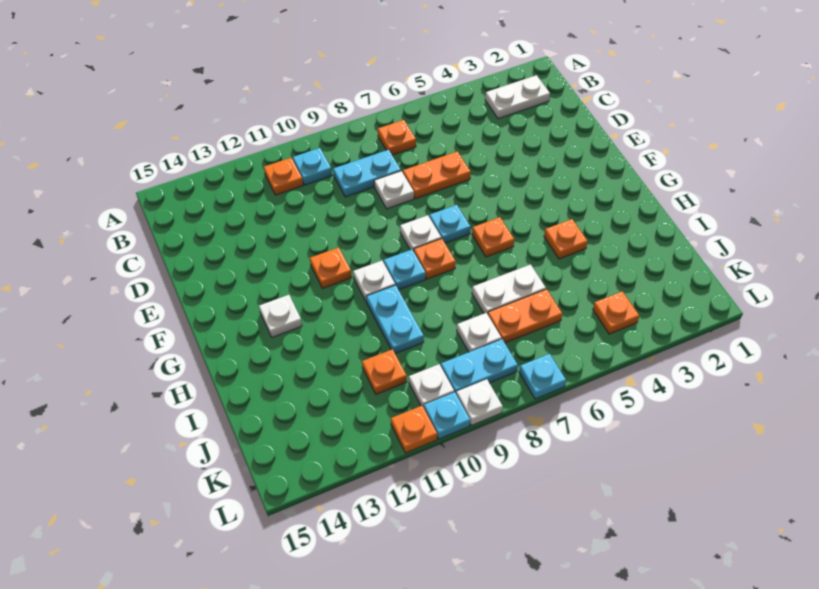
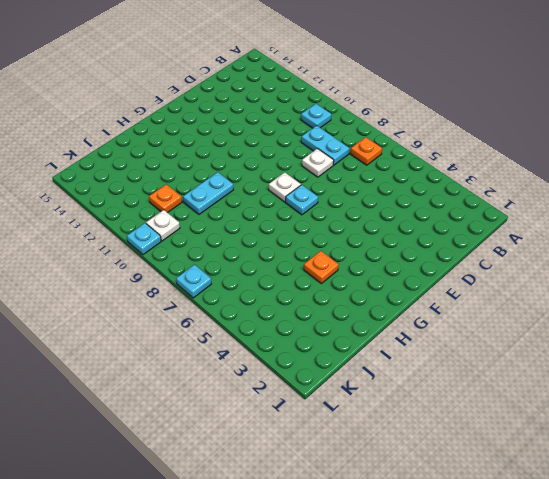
none -> white plate B2:B3 level 1
none -> orange plate B11 level 1
none -> orange plate D6:D7 level 1

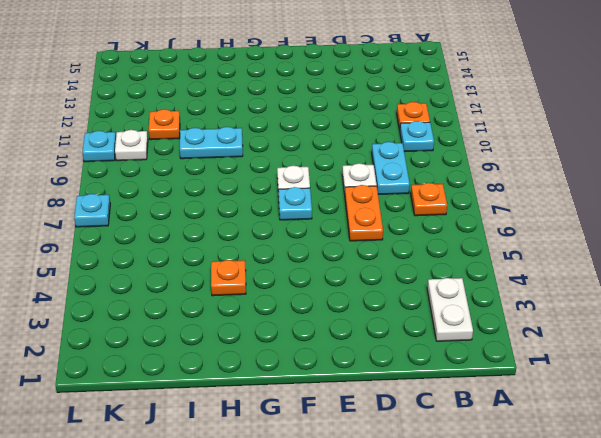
none -> orange plate F11 level 1
none -> orange plate G6 level 1
none -> orange plate G8 level 1

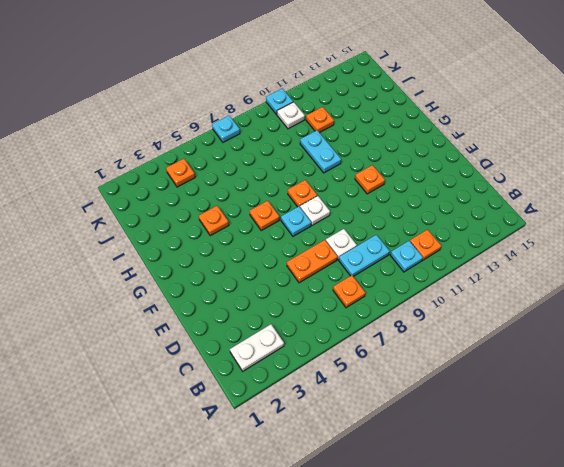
none -> cyan plate G9 level 1
none -> white plate G10 level 1
none -> white plate G13 level 1

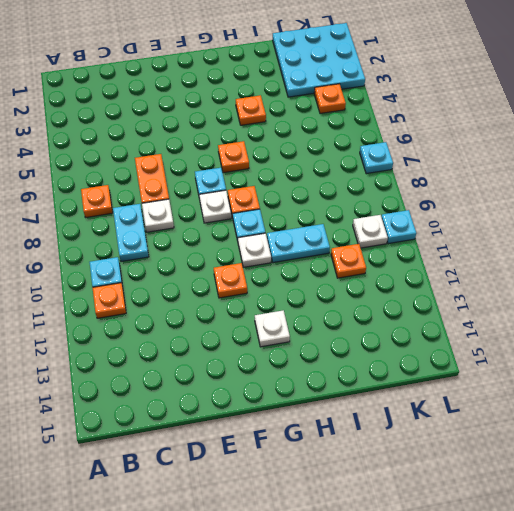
cyan plate J1:L3 level 1 -> none
none -> white plate B2:B3 level 1
none -> white plate I6:I7 level 1
none -> orange plate J6:J7 level 1

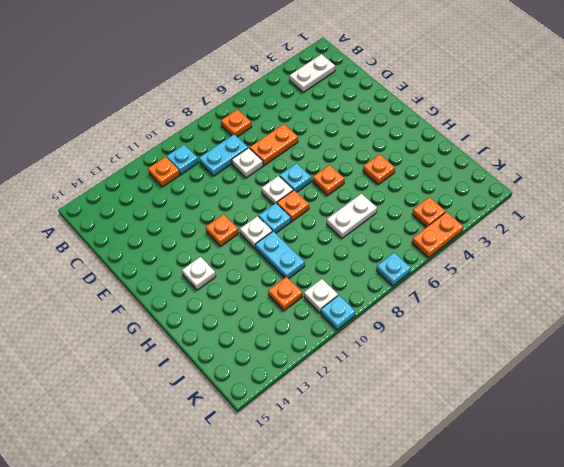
orange plate L4:L5 level 1 -> orange plate J6:J7 level 1
none -> white plate J8 level 1
none -> cyan plate K8:K9 level 1
none -> white plate L9 level 1

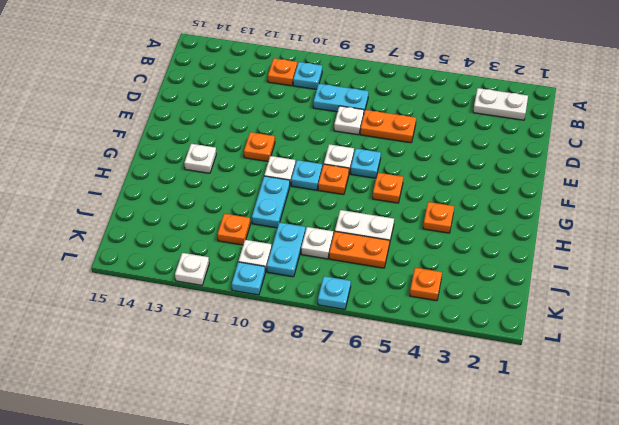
cyan plate J9:K9 level 1 -> cyan plate K8:K9 level 1
white plate L12 level 1 -> white plate L9 level 1
none -> orange plate B7 level 1
none -> orange plate L11 level 1

